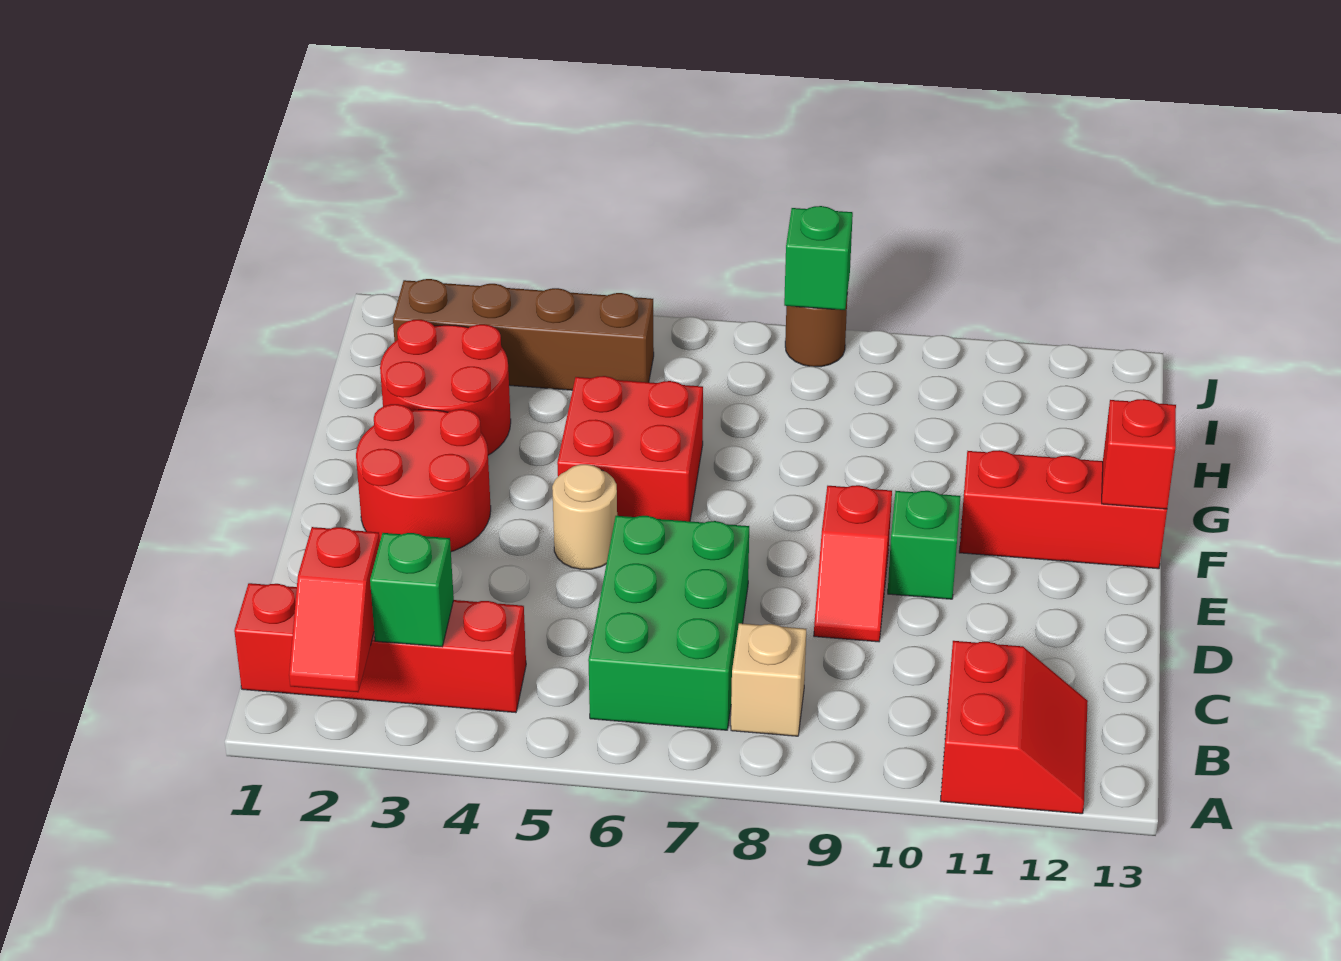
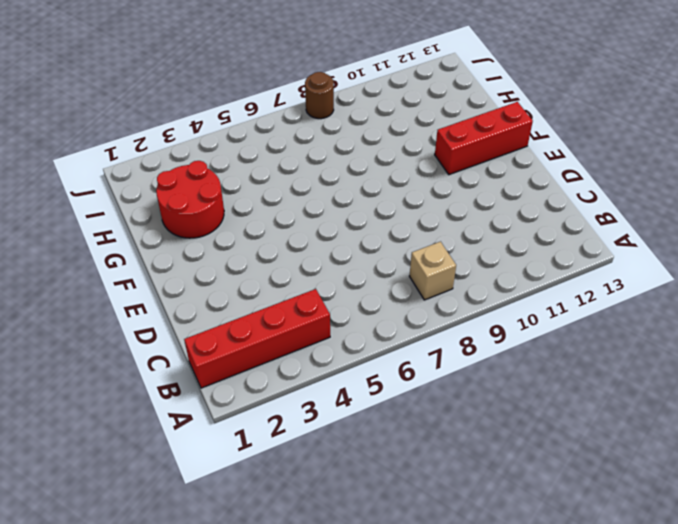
none -> red slope A11:B12 level 1 top 11
none -> green brick B6:D7 level 1
none -> red slope D9:E9 level 1 top E

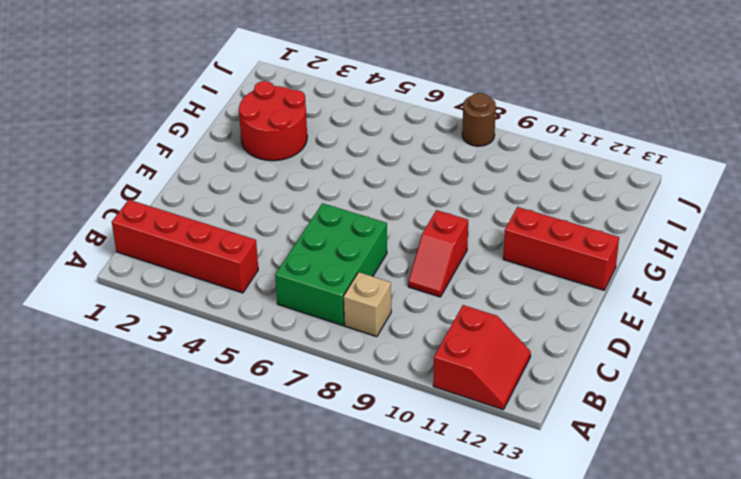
none -> red round brick E2:F3 level 1
none -> tan round brick E5 level 1
none -> green brick E10 level 1

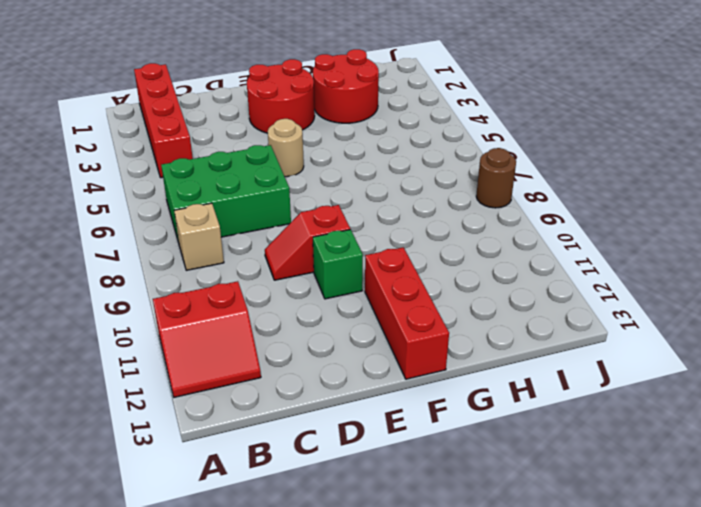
none -> red brick F5:G6 level 1
none -> brown brick I2:I5 level 1
none -> red slope A2:B2 level 2 top B

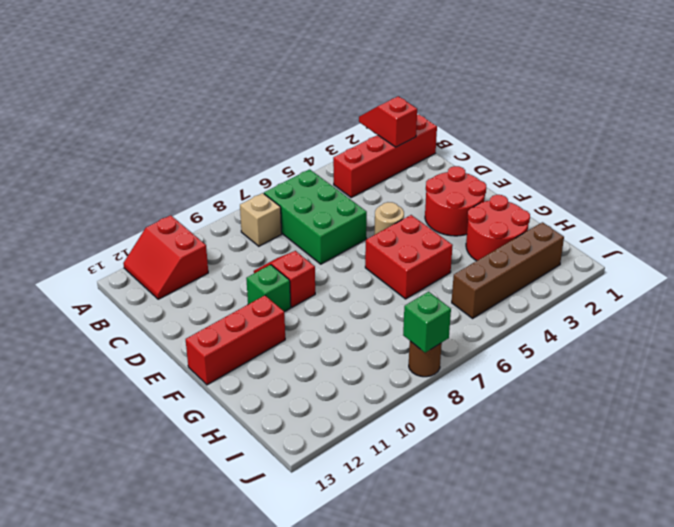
none -> green brick B3 level 2
none -> red brick F13 level 2

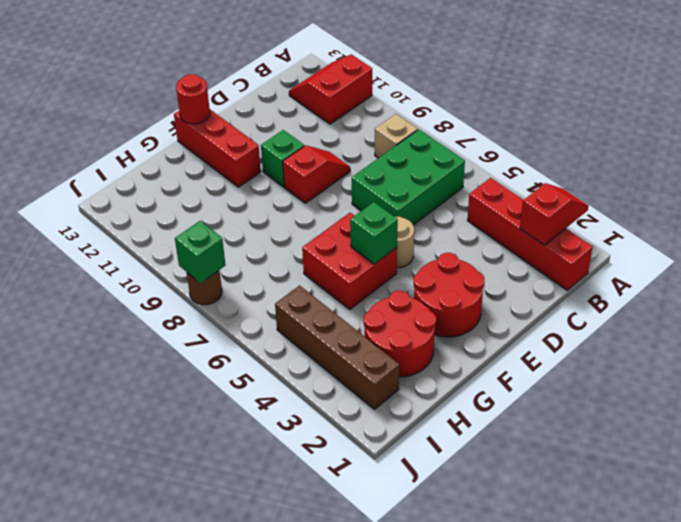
green brick F5 level 2 -> green brick B3 level 2
red round brick F13 level 2 -> red brick F13 level 2

